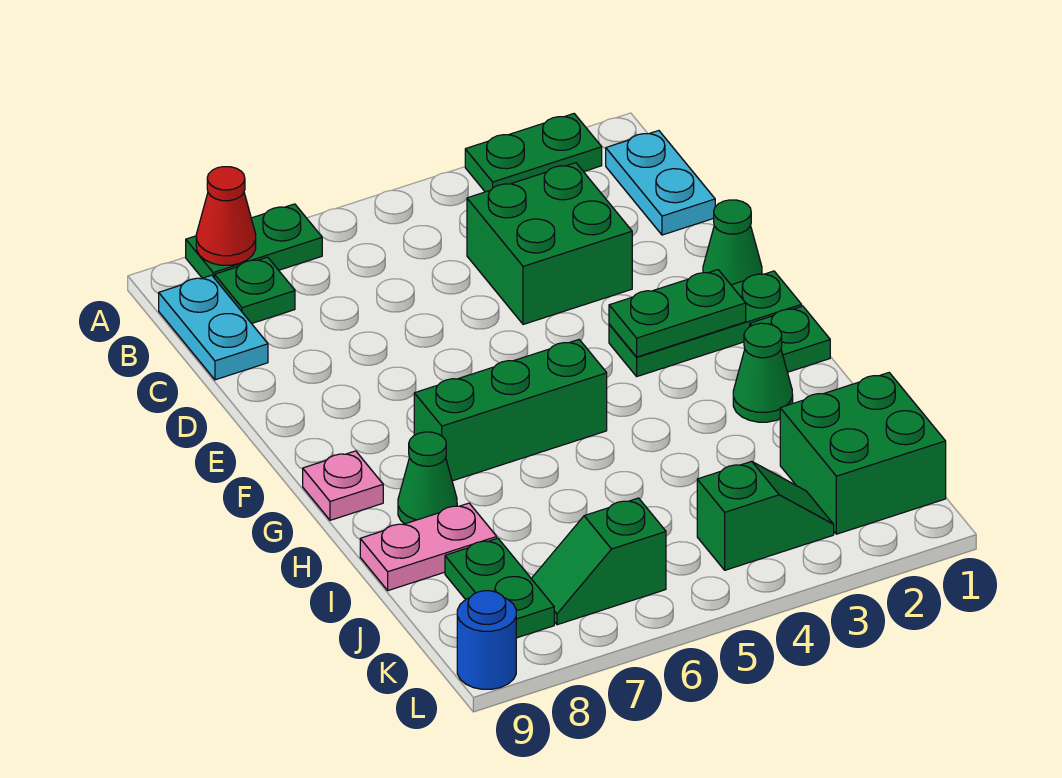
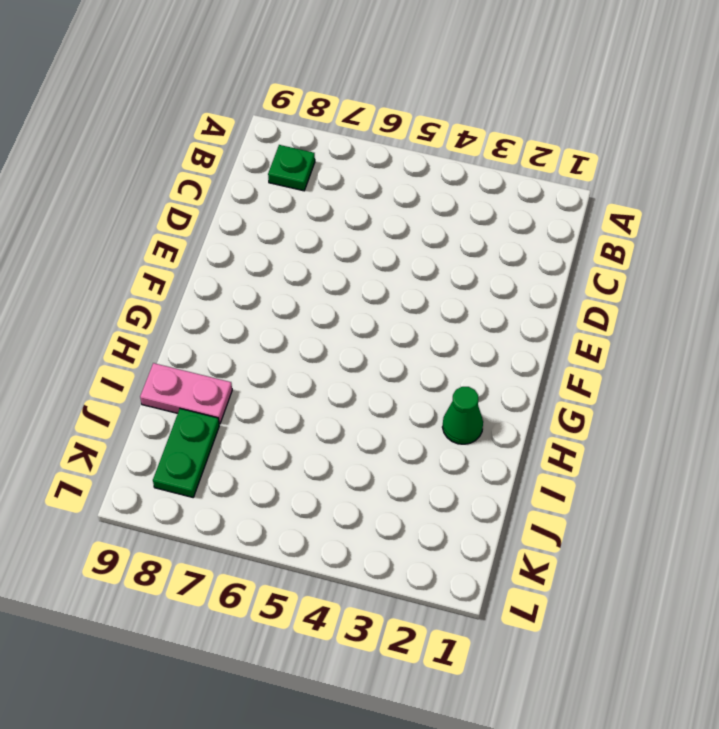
none -> green plate A2:A3 level 1
none -> green plate A7:A8 level 1
none -> cyan plate B1:C1 level 1

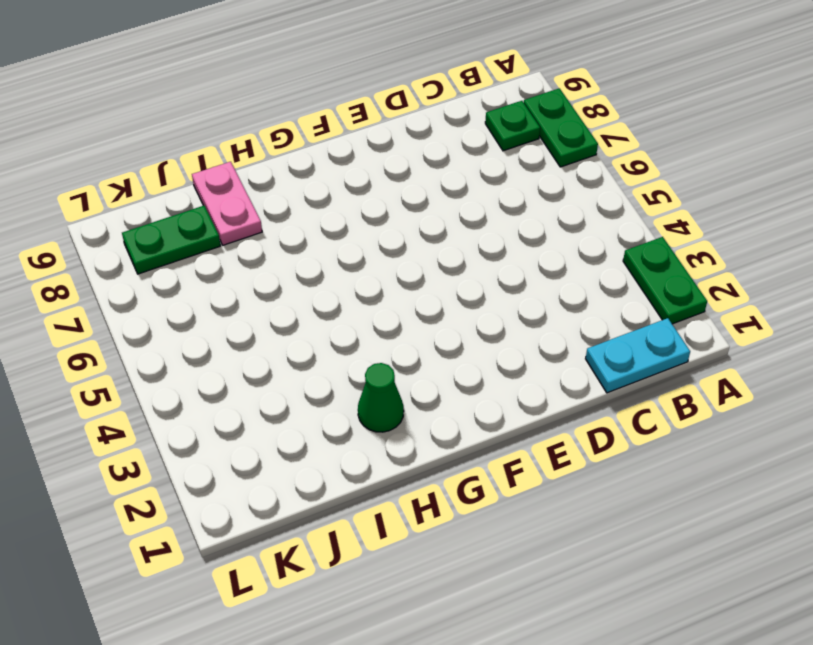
none -> cyan plate B9:C9 level 1
none -> green brick C3:D4 level 1
none -> green cone E1 level 1

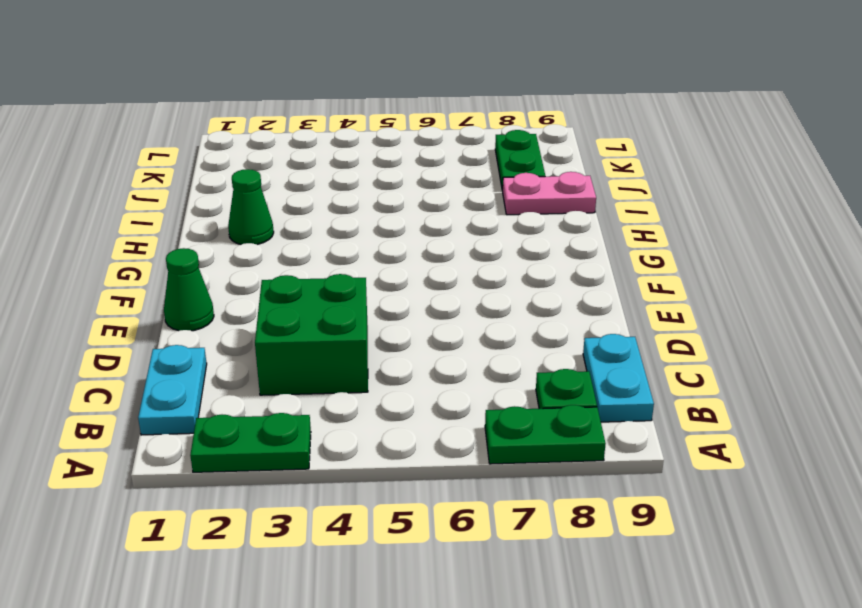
none -> green plate F1:F3 level 1
none -> green plate G1 level 1
none -> green brick G5:G7 level 1

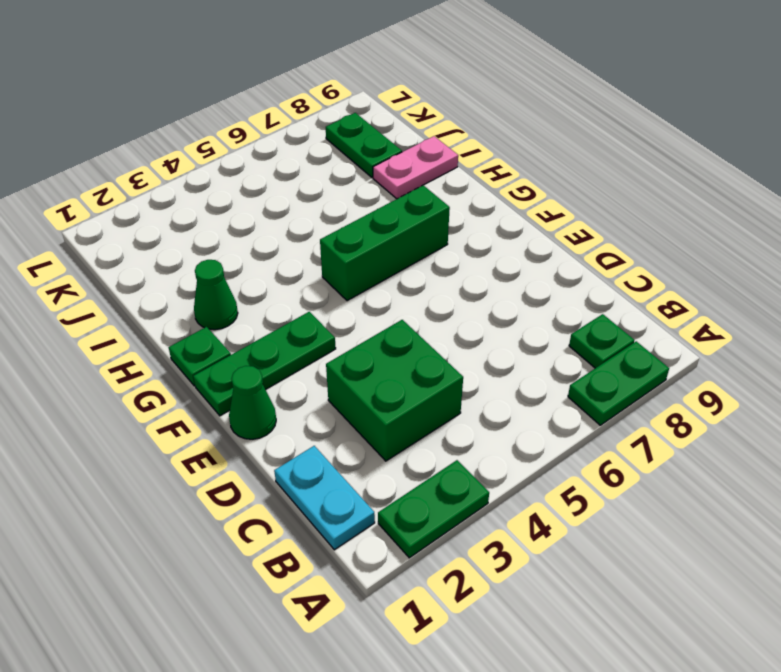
none -> cyan plate B9:C9 level 1
none -> pink plate G9 level 1
none -> green cone H8 level 1

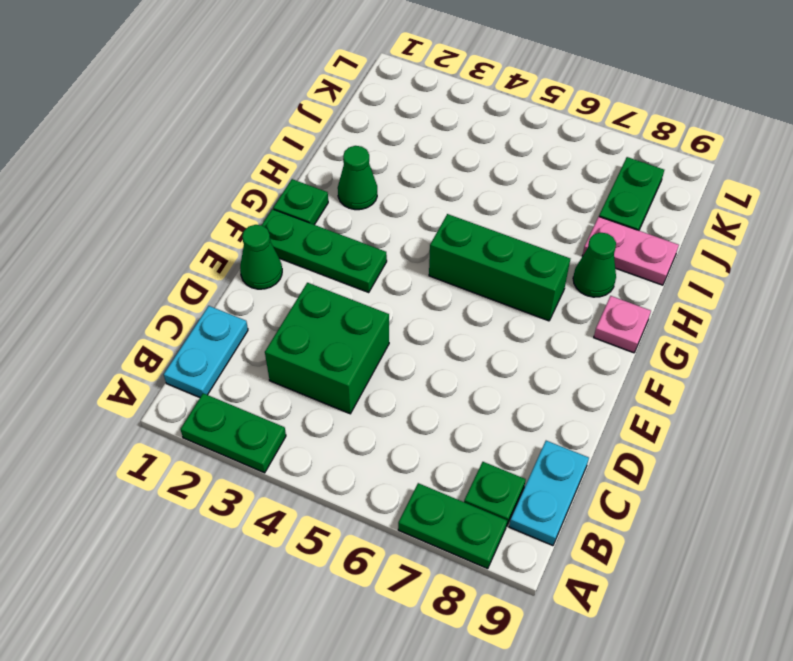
none -> green brick J1:K2 level 1
none -> green slope K3:K4 level 1 top 4
none -> green slope K6:K7 level 1 top 6

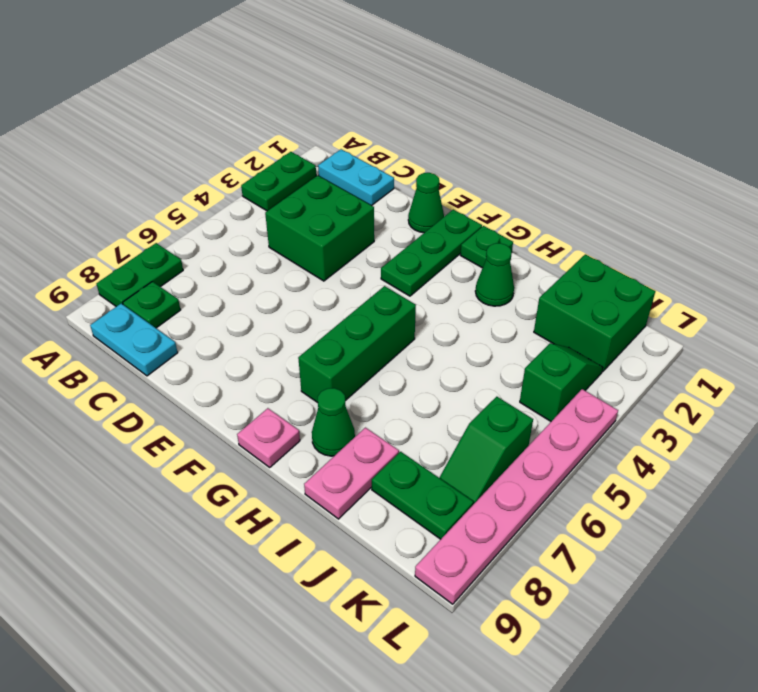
pink plate L4:L9 level 1 -> blue round brick L9 level 1
none -> red cone A8 level 2
none -> green plate F2:F3 level 2

